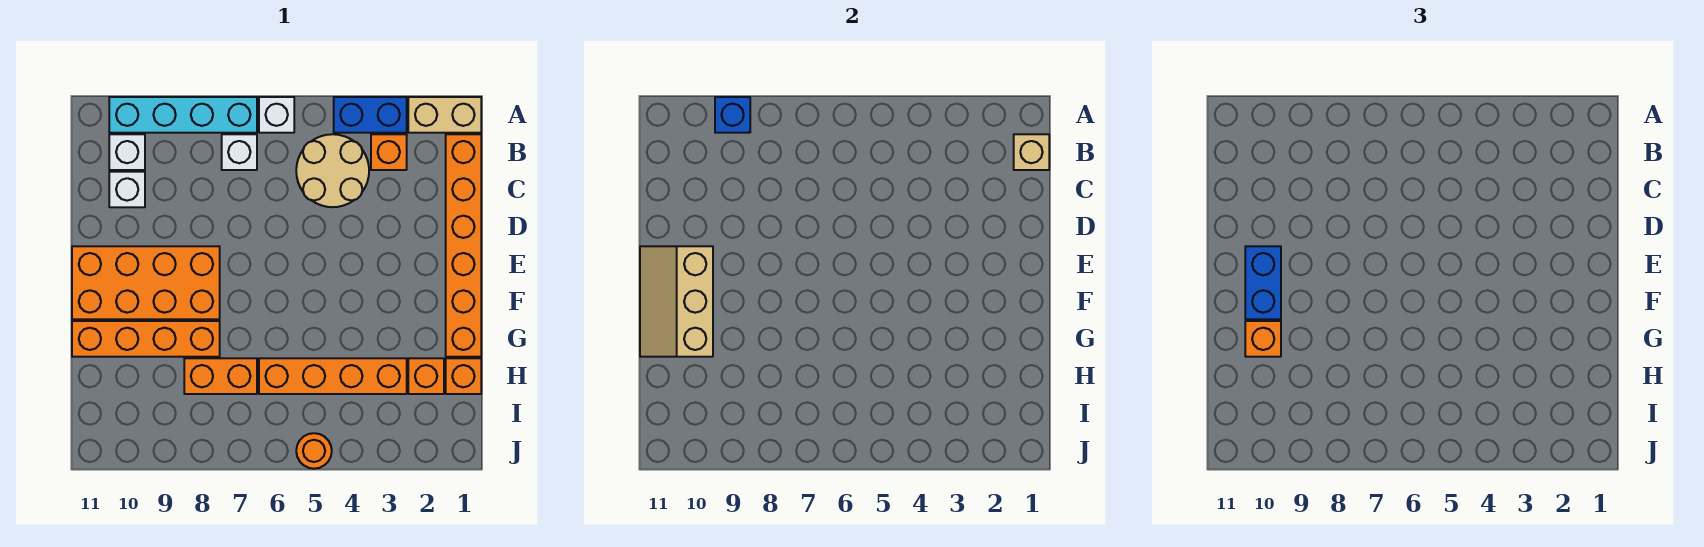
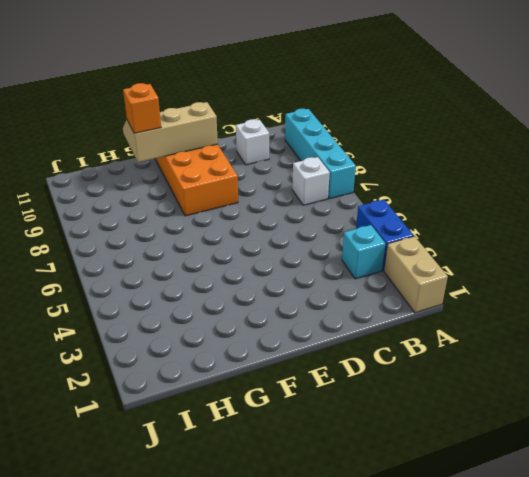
cyan brick B3 level 1 -> orange brick B3 level 1
none -> white brick A6 level 1
none -> orange brick B1:G1 level 1
none -> tan round brick B4:C5 level 1

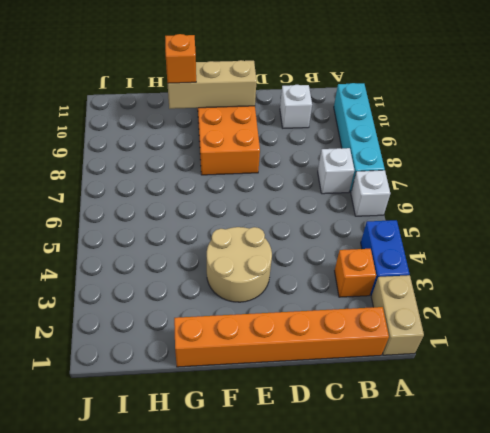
tan round brick E3:F4 level 1 -> tan round brick B4:C5 level 1
none -> white brick B10 level 1
none -> orange brick G8:G11 level 1
none -> orange brick H1 level 1

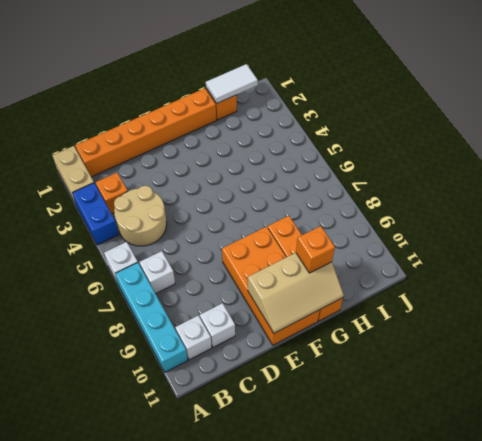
white tile H1:I1 level 2 -> none
none -> orange brick H2 level 1
none -> orange brick H3:H6 level 1
none -> orange brick H7:H8 level 1

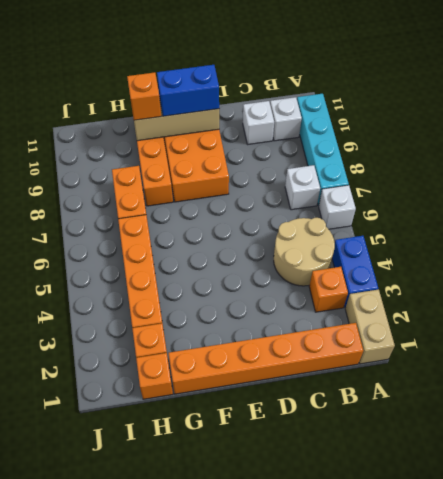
none -> orange round brick J5 level 1
none -> blue brick A9 level 2
none -> tan brick B1 level 2

